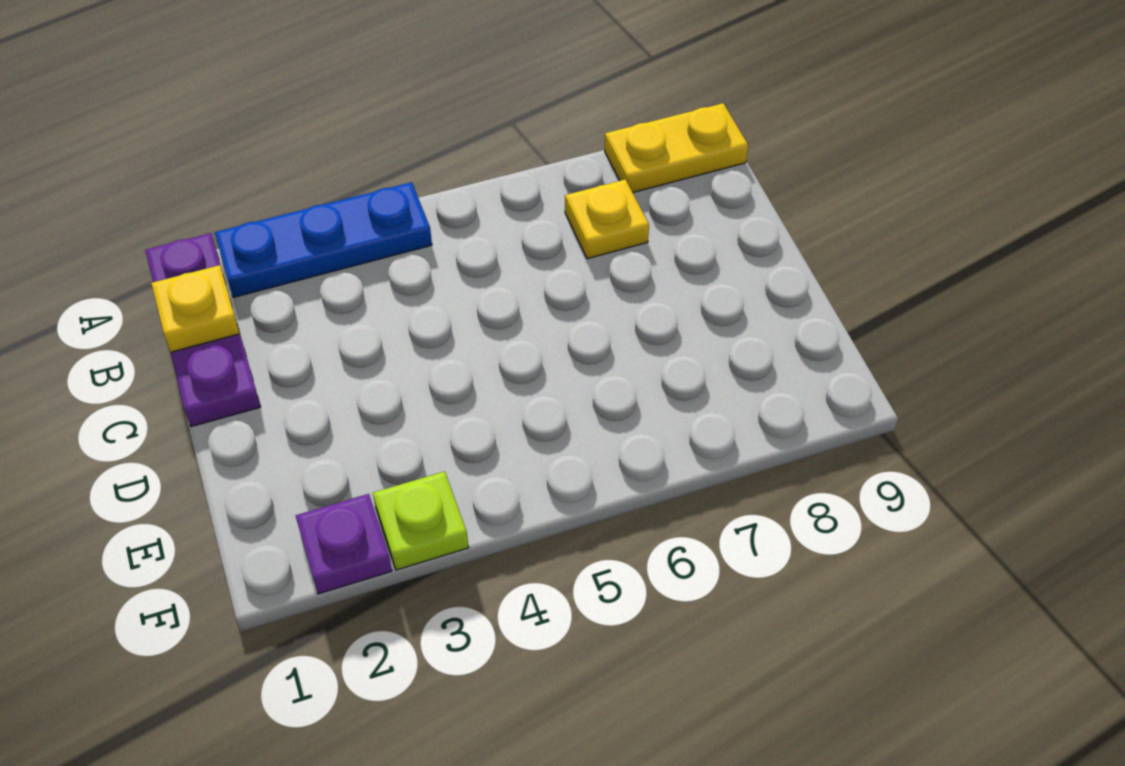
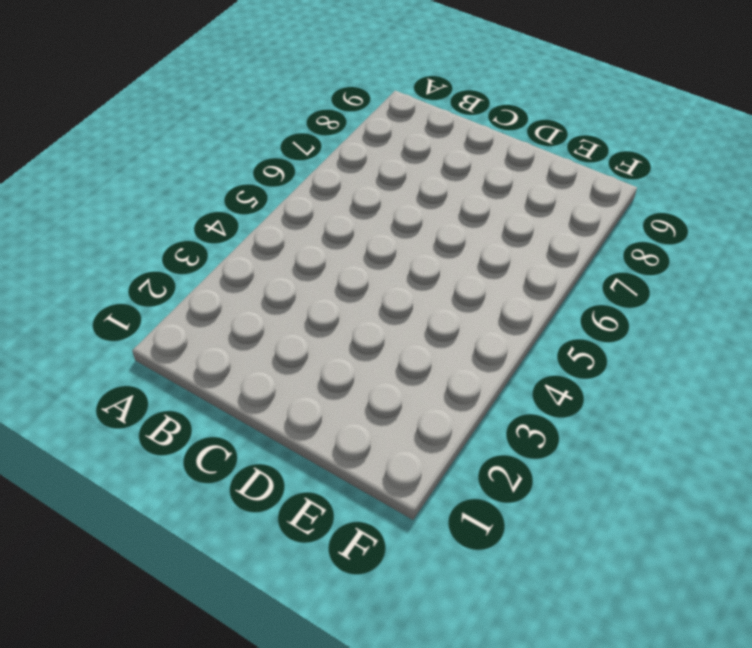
none -> purple plate A1:C1 level 1
none -> blue plate A2:A4 level 1

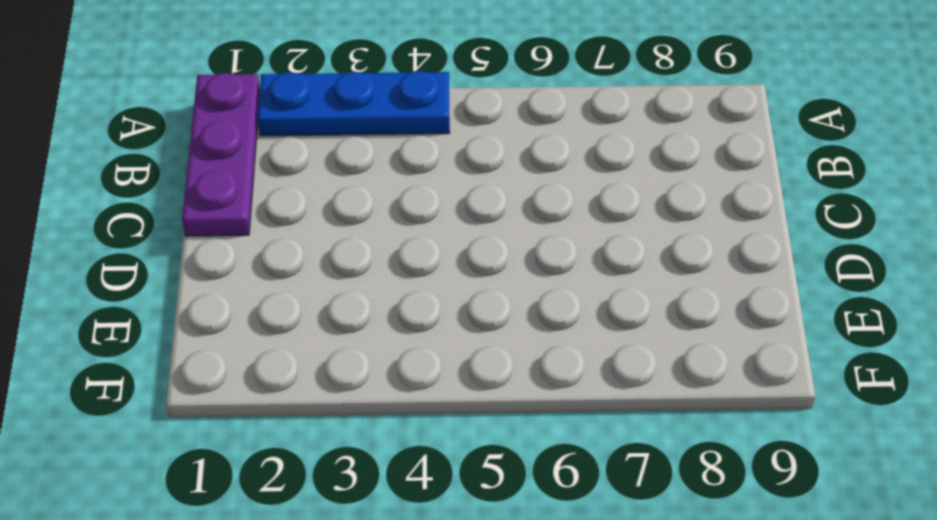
none -> yellow plate A8:A9 level 1
none -> yellow plate B7 level 1

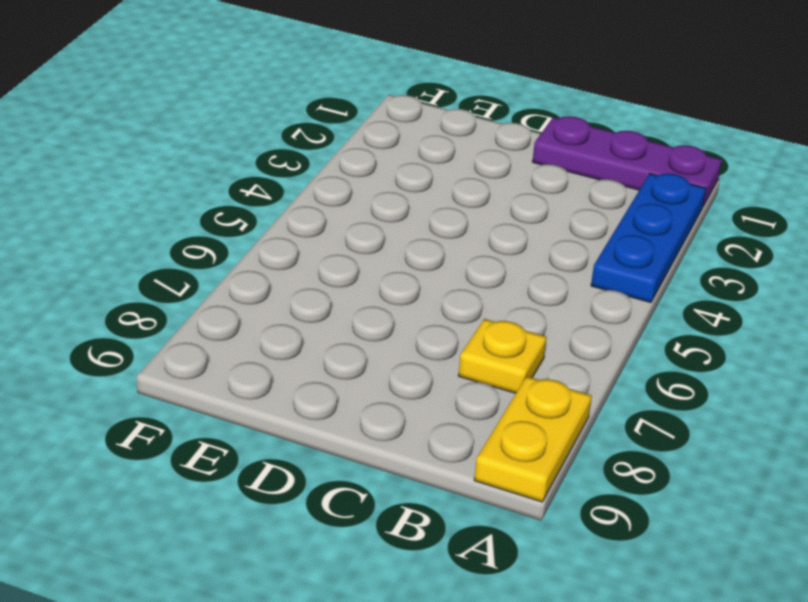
none -> purple plate F2 level 1
none -> lime plate F3 level 1

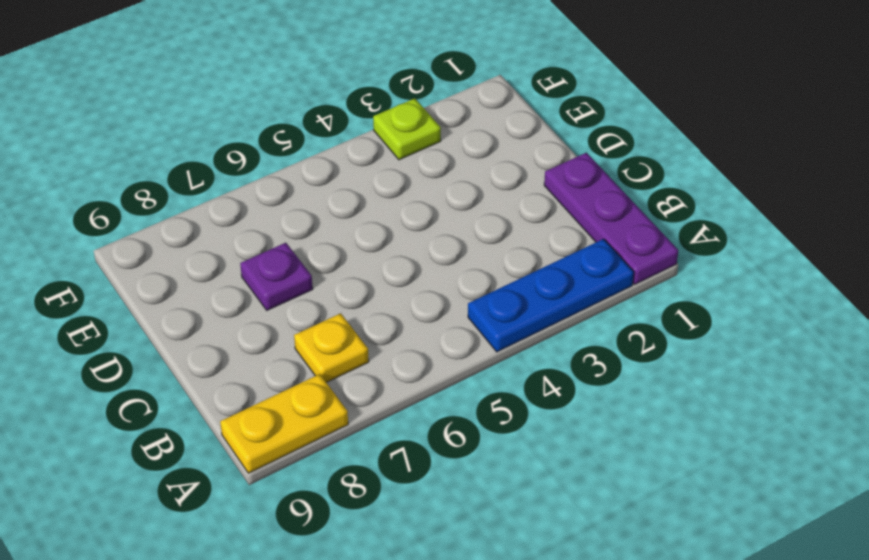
purple plate D7 level 1 -> purple plate F2 level 1
none -> yellow plate B1 level 2

